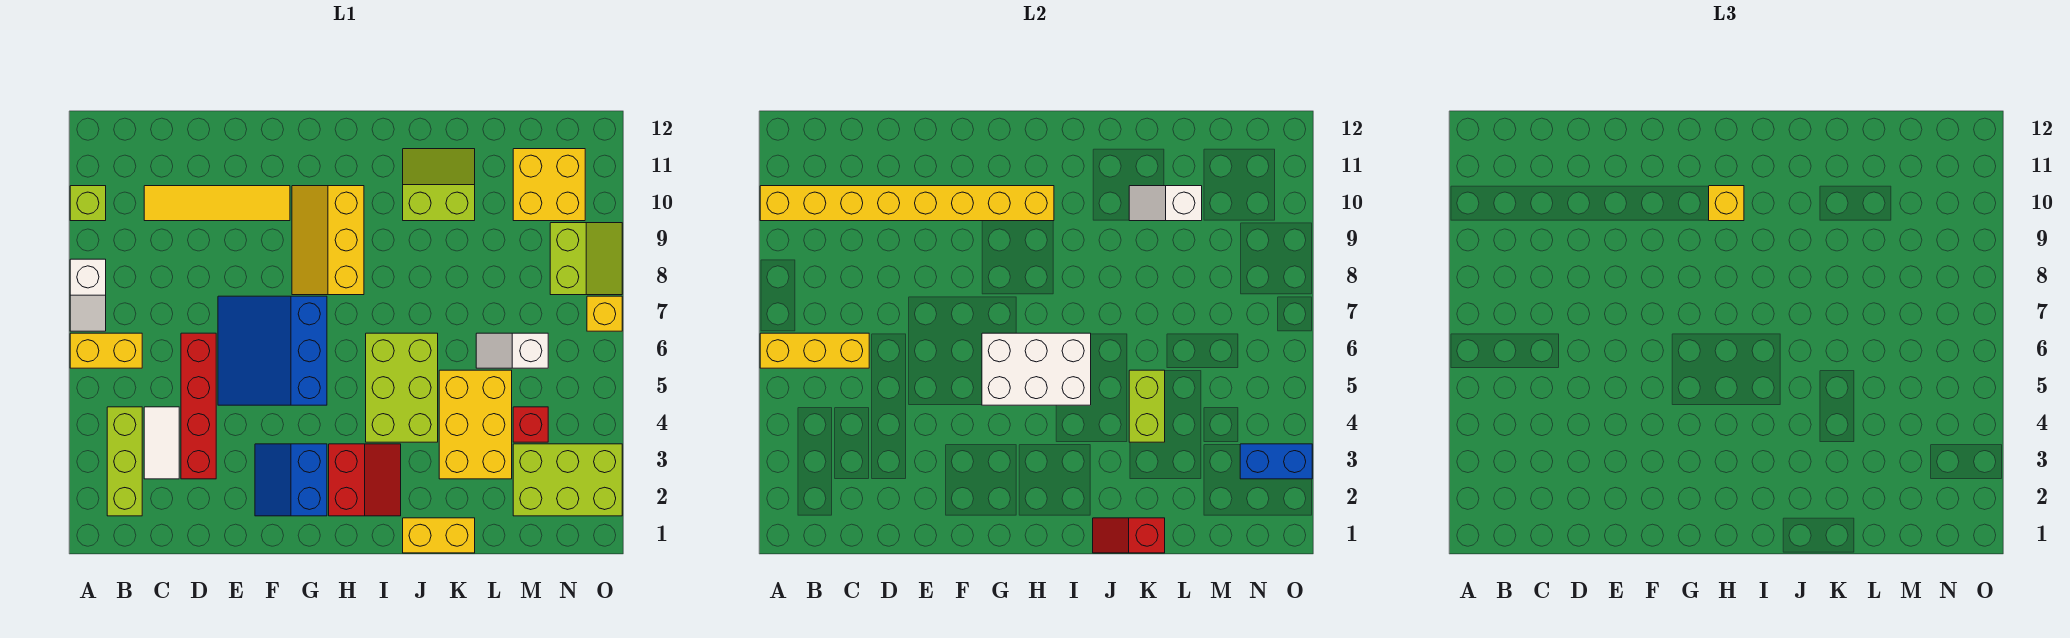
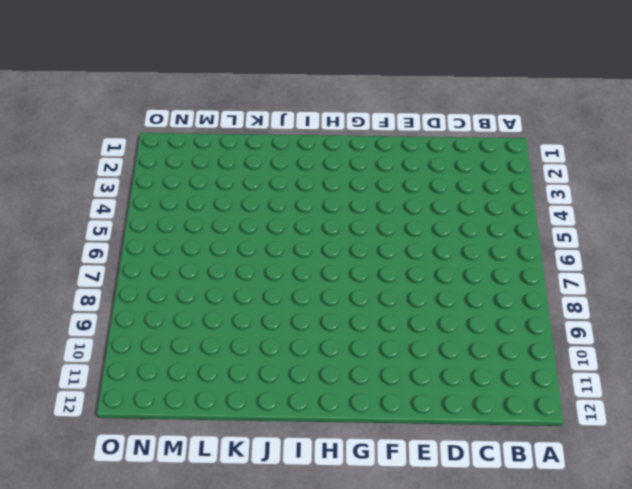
none -> yellow brick A6:B6 level 1
none -> white slope A7:A8 level 1 top 8
none -> lime brick A10 level 1

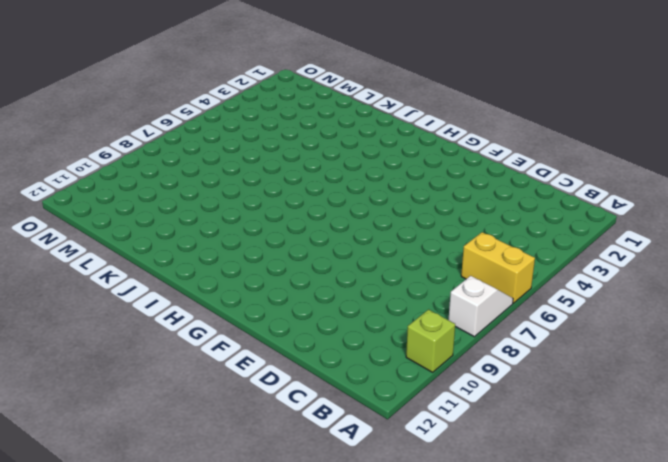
none -> lime brick B2:B4 level 1
none -> white tile C3:C4 level 1
none -> yellow tile C10:F10 level 1

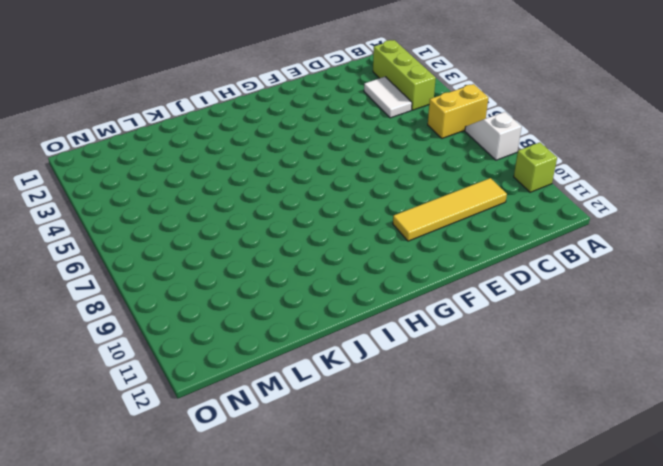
none -> red brick D3:D6 level 1
none -> blue slope E5:G7 level 1 top G
none -> blue slope F2:G3 level 1 top G

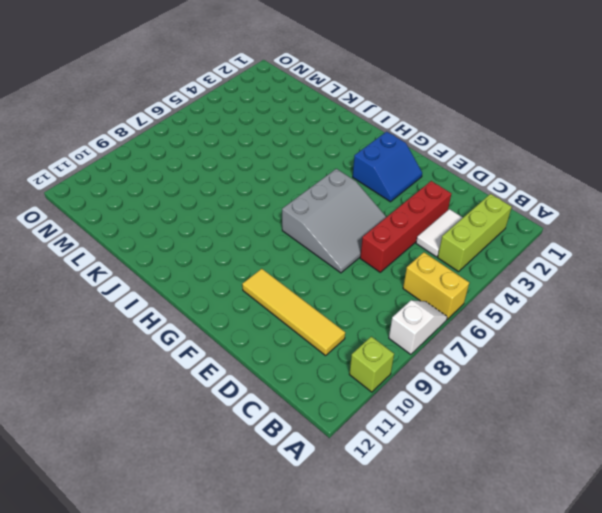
grey slope E5:G7 level 1 top G -> blue slope E5:G7 level 1 top G
none -> yellow slope G8:H10 level 1 top H
none -> red slope H2:I3 level 1 top H
none -> lime brick I4:J6 level 1

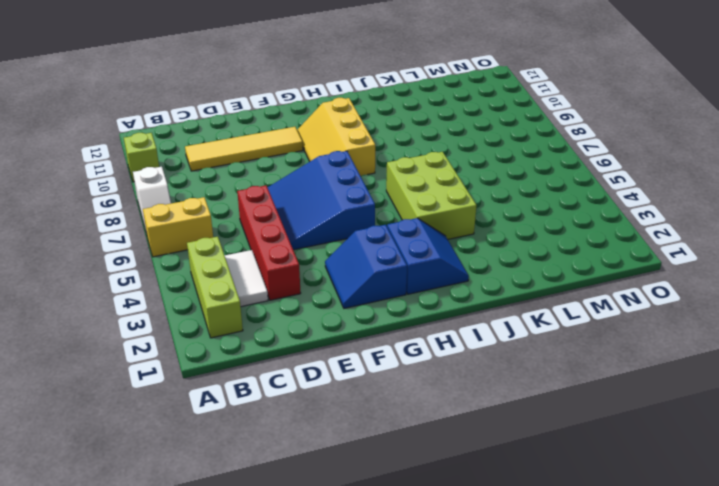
blue slope H2:I3 level 1 top H -> red slope H2:I3 level 1 top H
none -> yellow brick J1:K1 level 1
none -> lime slope J10:K11 level 1 top 10
none -> yellow brick K3:L5 level 1

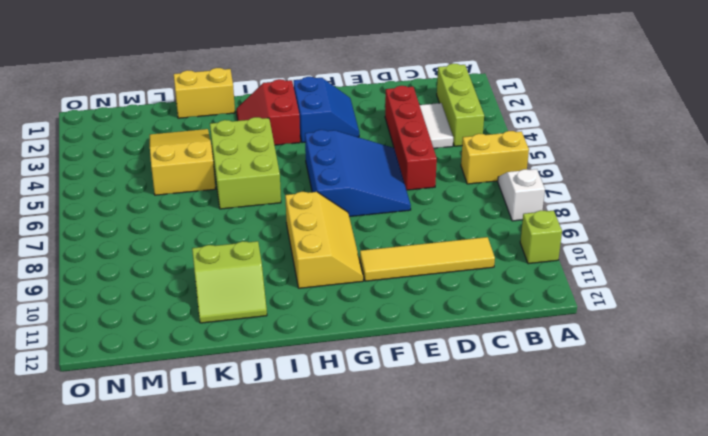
yellow slope K3:L5 level 1 top 5 -> yellow brick K3:L5 level 1
none -> white slope L6:M6 level 1 top M
none -> lime brick M2:O3 level 1
none -> red brick M4 level 1

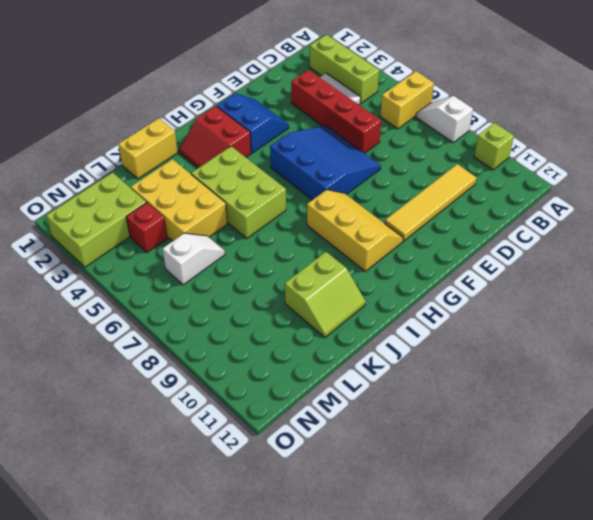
none -> yellow brick M10:N11 level 1
none -> lime slope N8:O9 level 1 top N
none -> yellow brick O7 level 1

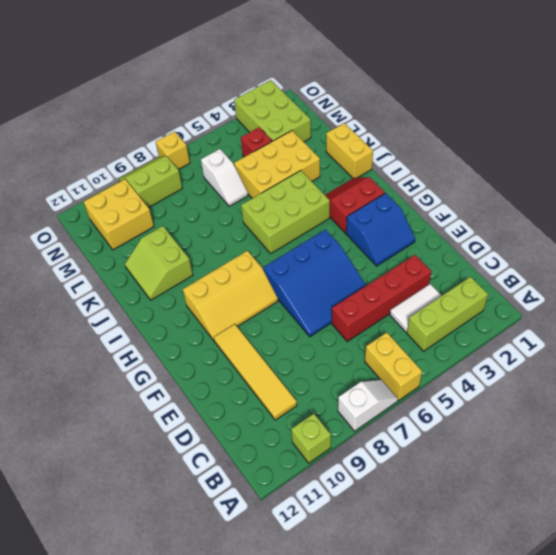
none -> yellow brick A6:C6 level 2
none -> yellow brick A10:H10 level 2
none -> white brick G5:I6 level 2

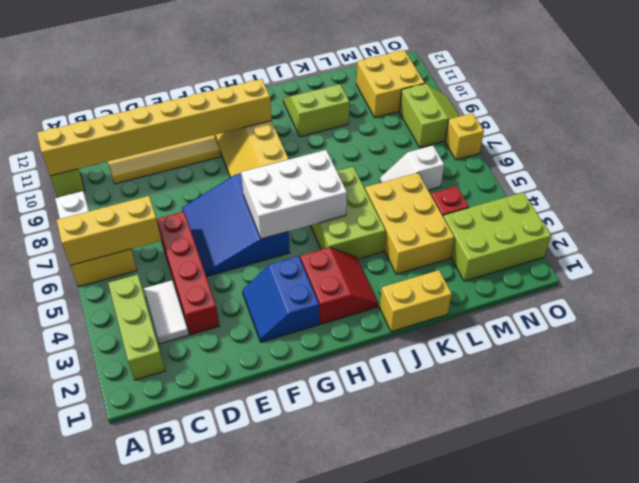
none -> red slope J1:K1 level 2 top K
none -> lime brick K4:K5 level 2
none -> white slope K10:L10 level 2 top L

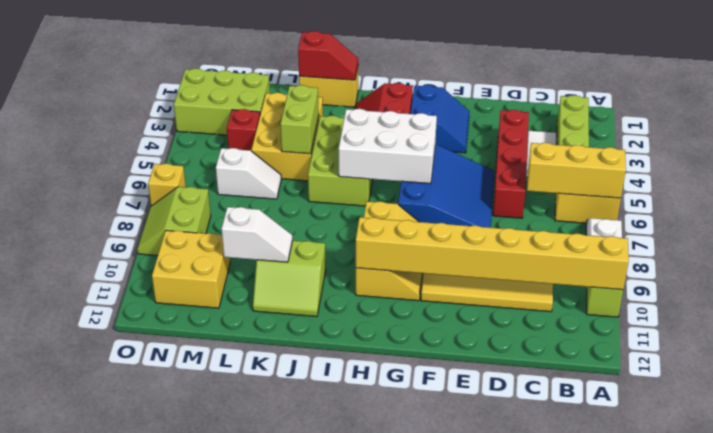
none -> blue brick N3:O3 level 2
none -> yellow brick H10 level 3

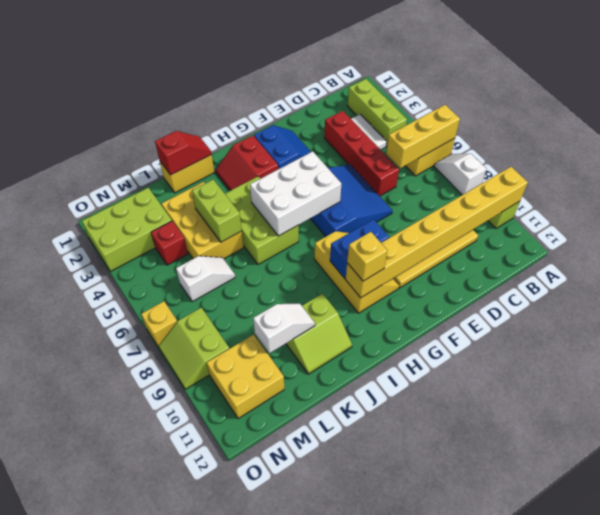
blue brick G9:H9 level 2 -> blue brick N3:O3 level 2

